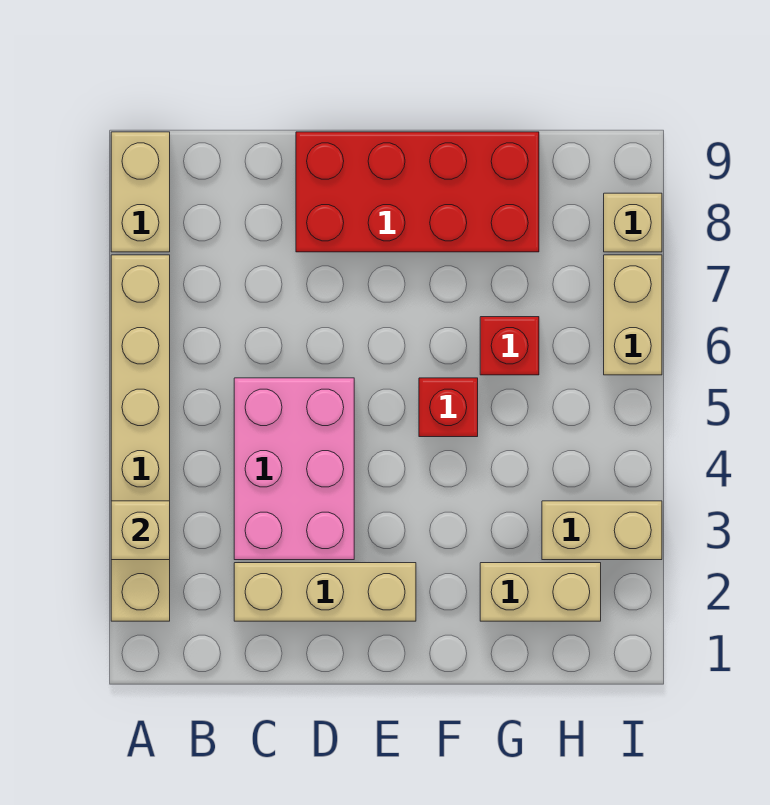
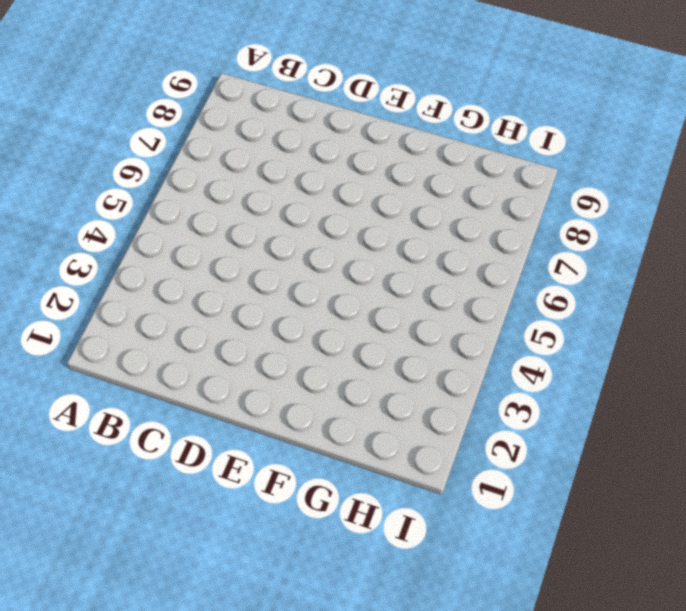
none -> tan brick A2:A7 level 1
none -> tan brick A8:A9 level 1
none -> tan brick C2:E2 level 1

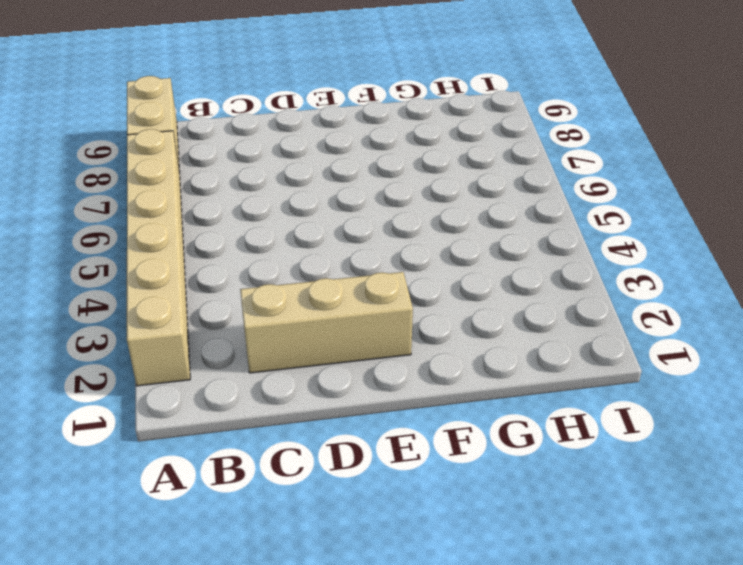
none -> pink brick C3:D5 level 1
none -> red brick D8:G9 level 1
none -> red brick F5 level 1

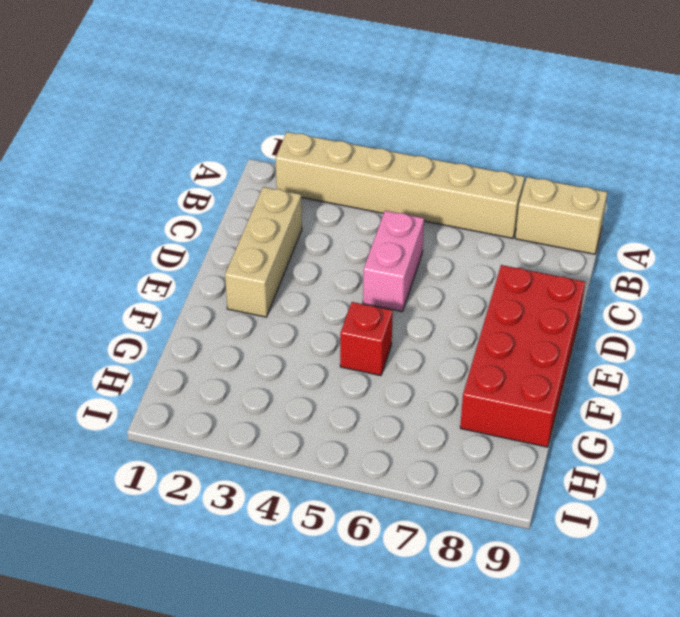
pink brick C5:D5 level 1 -> pink brick C3:D5 level 1
none -> tan brick G2:H2 level 1
none -> red brick G6 level 1
none -> tan brick H3:I3 level 1

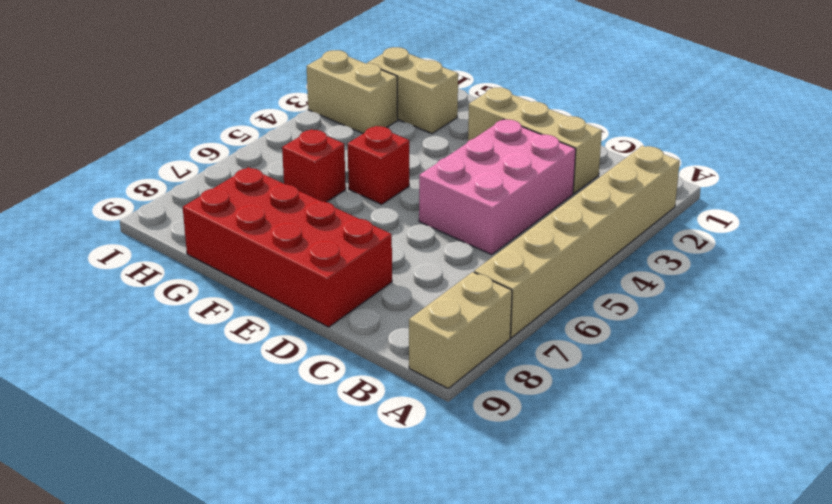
none -> tan brick I6:I7 level 1
none -> tan brick I8 level 1
none -> tan brick A3 level 2

